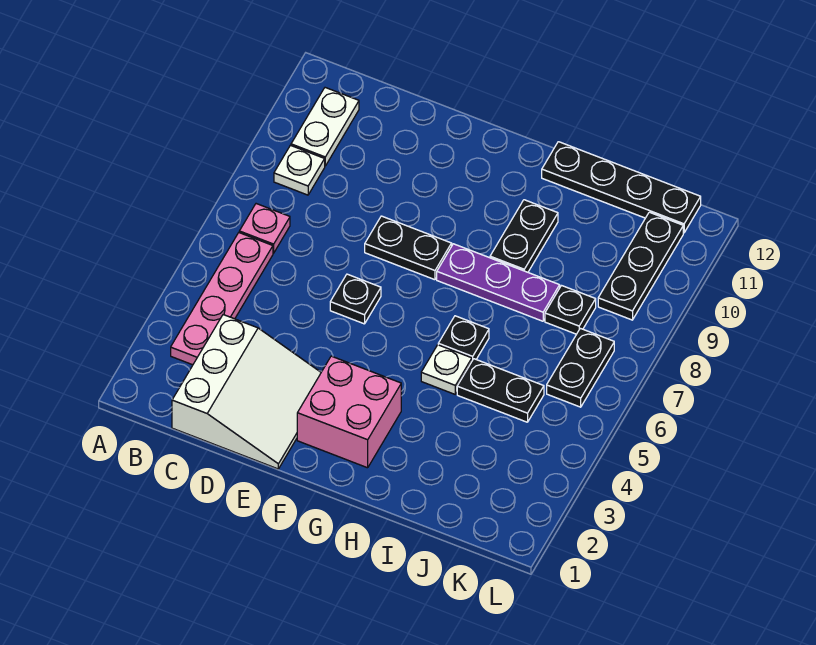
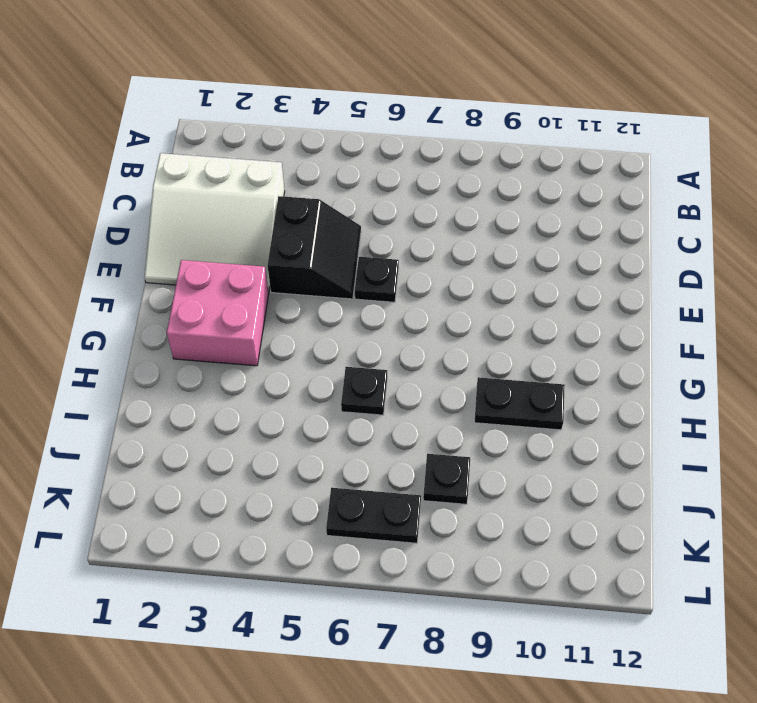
black slope D4:E5 level 1 top 4 -> none
none -> pink plate B3:B6 level 1
none -> pink plate B7 level 1
none -> white plate B9 level 1

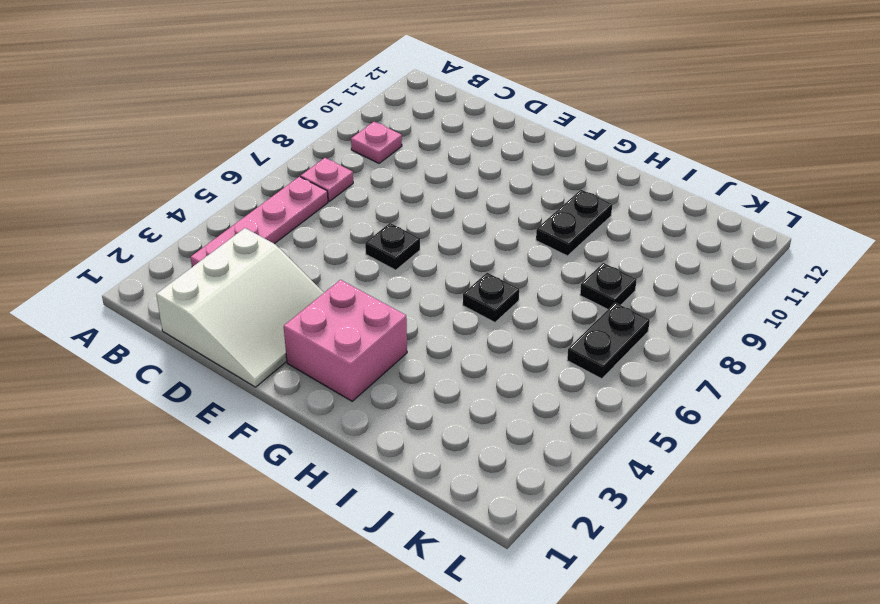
pink plate B9 level 1 -> white plate B9 level 1
none -> white plate B10:B11 level 1
none -> black plate E8:F8 level 1
none -> purple plate G8:I8 level 1

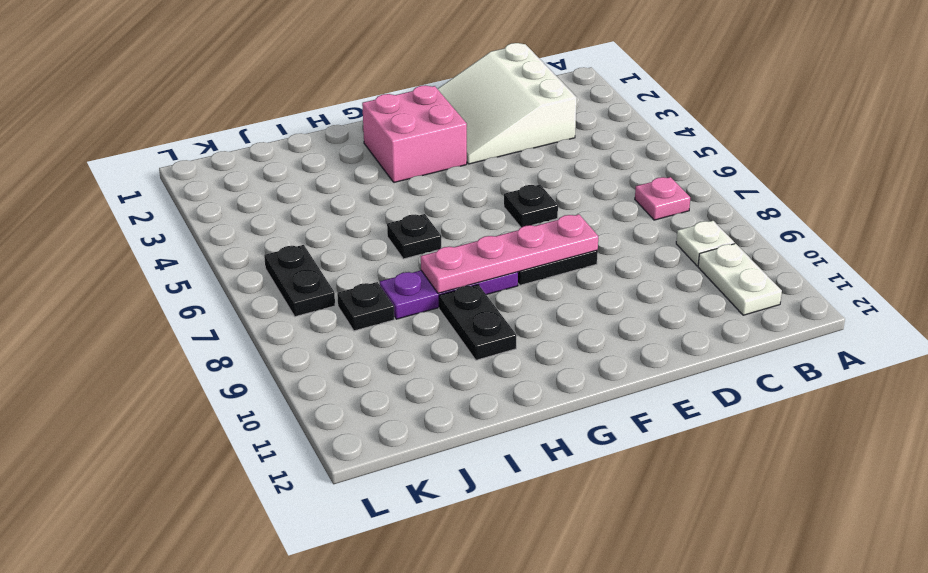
pink plate E8:H8 level 2 -> pink plate B3:B6 level 1
none -> white plate H5 level 1
none -> black plate H12:K12 level 1
none -> black plate I5:J5 level 1

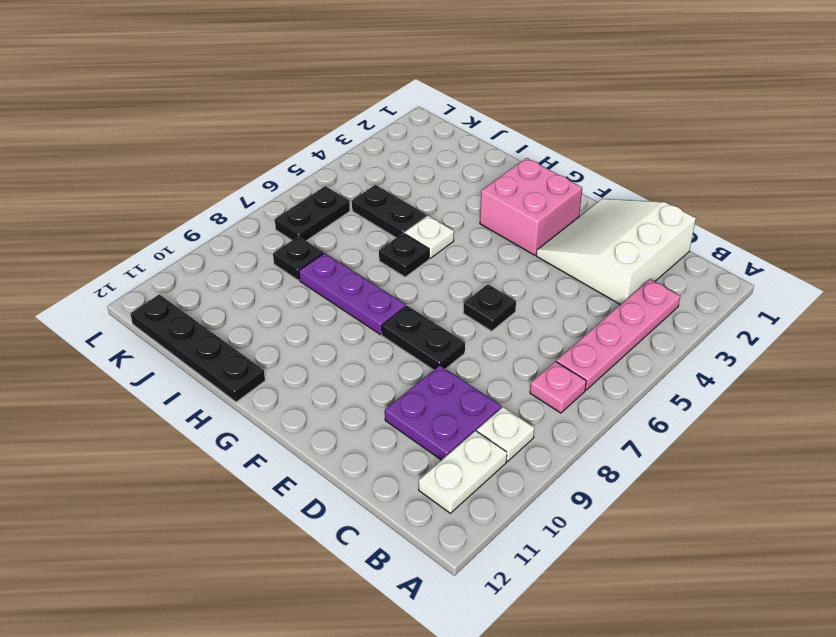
purple plate C9:D10 level 1 -> none
none -> black plate H9:H10 level 1
none -> black plate K9:K11 level 1

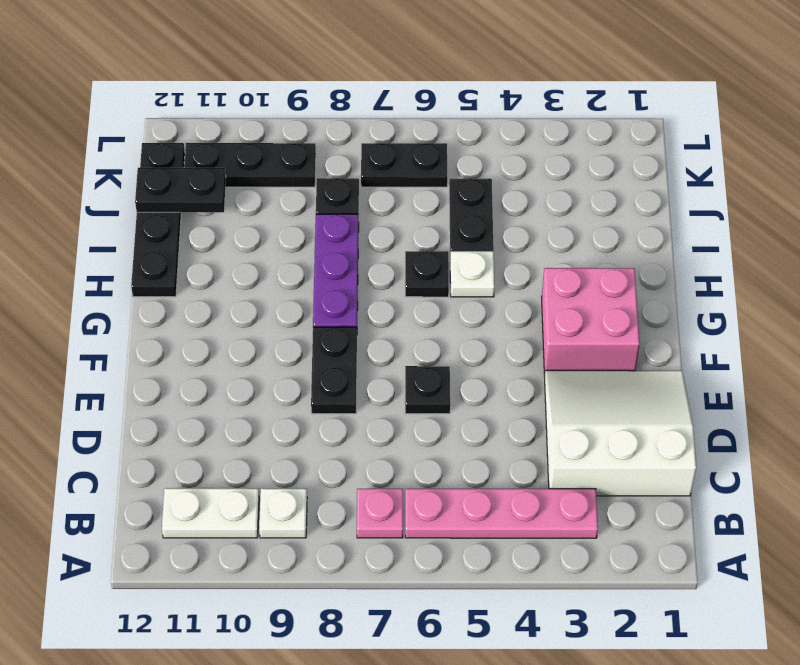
black plate J11:J12 level 2 -> black plate H9:H10 level 1

